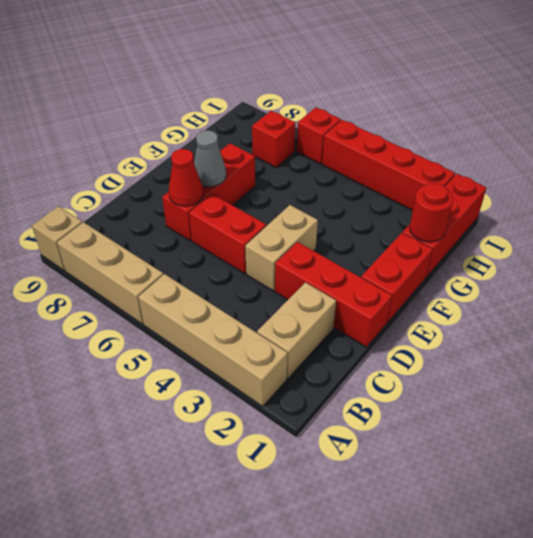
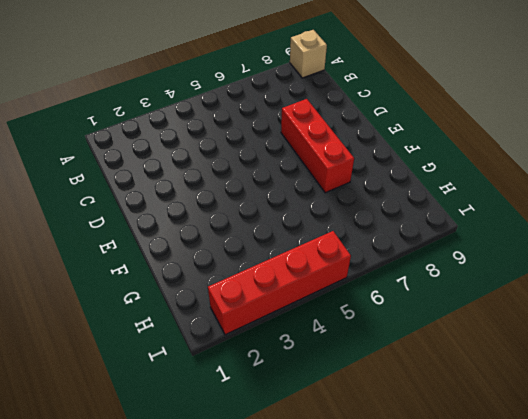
none -> tan brick A2:A5 level 1
none -> tan brick A6:A8 level 1
none -> tan brick B2:C2 level 1

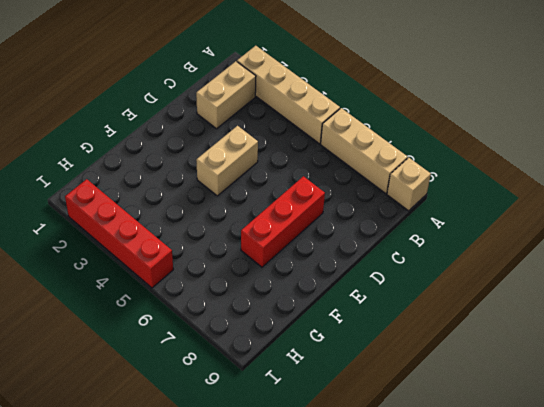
none -> red brick D1:D3 level 1
none -> red brick D5:D6 level 1
none -> red brick E1:F1 level 1

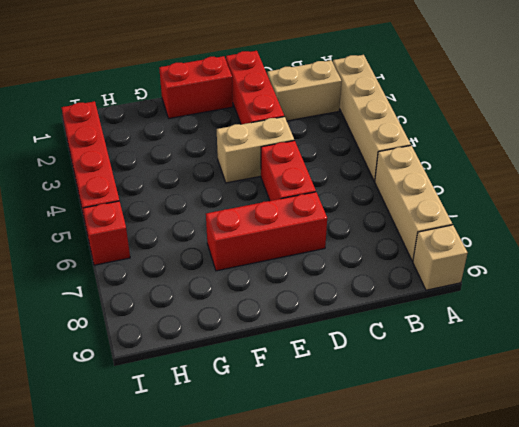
none -> red brick G1:I1 level 1
none -> red brick H7 level 1
none -> red cone D7 level 2

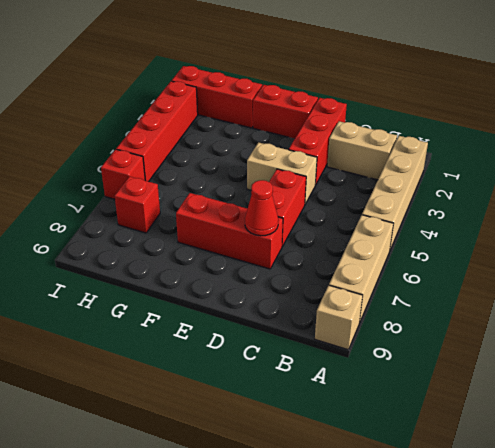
none -> grey cone E7 level 2
none -> red round brick G1 level 2

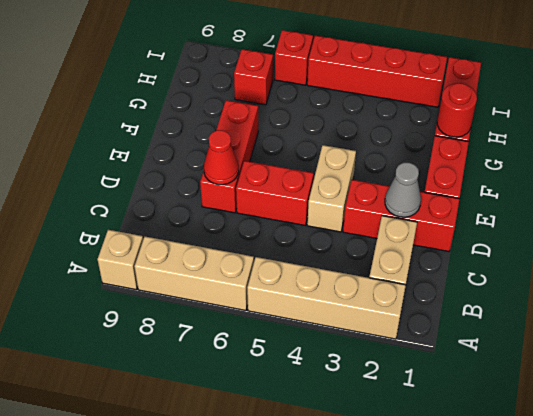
grey cone D2 level 2 -> grey cone E7 level 2

